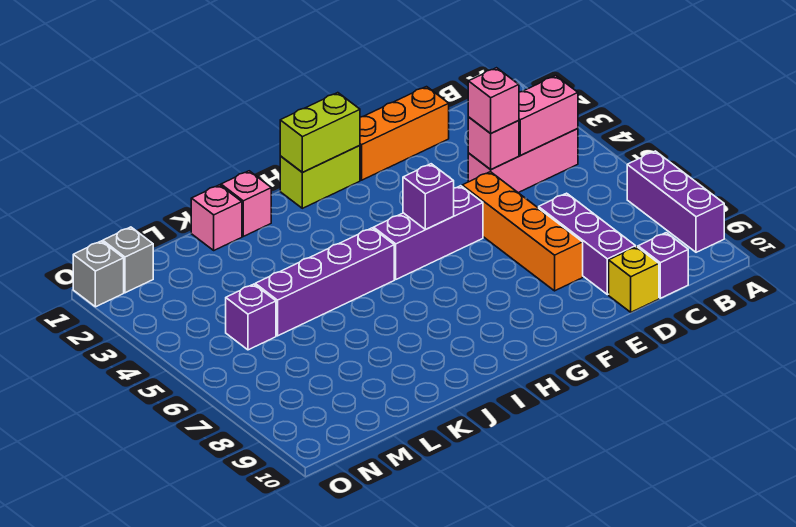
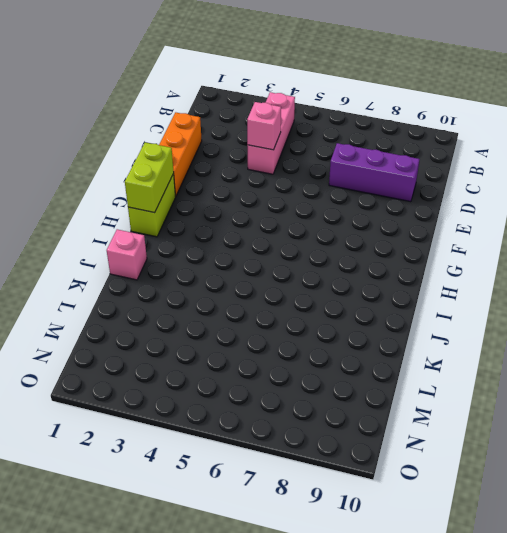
none -> purple brick A7:A9 level 1
none -> purple brick C10 level 1
none -> yellow brick D10 level 1

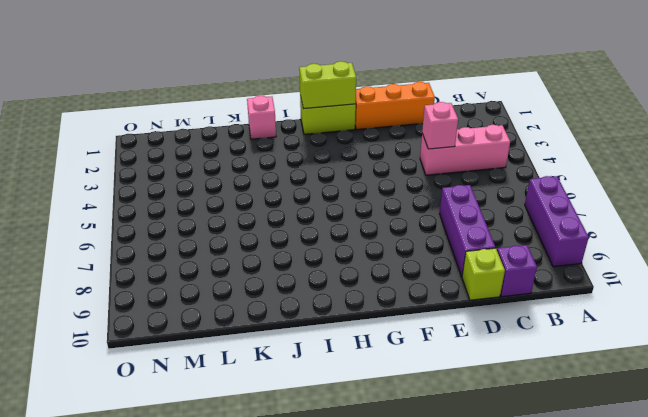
lime brick D10 level 1 -> yellow brick D10 level 1
none -> orange brick E5:E8 level 1
none -> purple brick F5:H5 level 1
none -> purple brick I5:L5 level 1

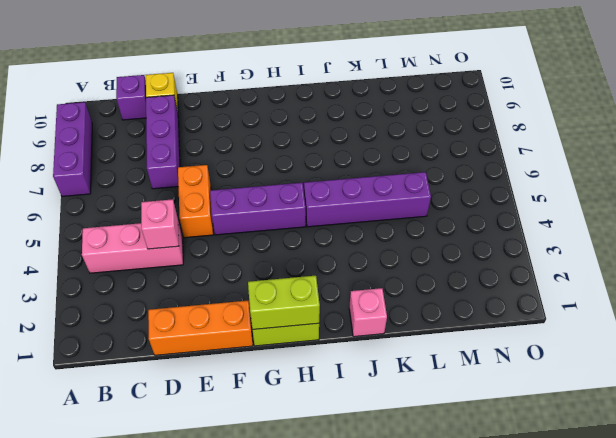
orange brick E5:E6 level 1 -> orange brick E5:E8 level 1
none -> pink brick K1 level 1
none -> purple brick M5 level 1
none -> grey brick N1 level 1

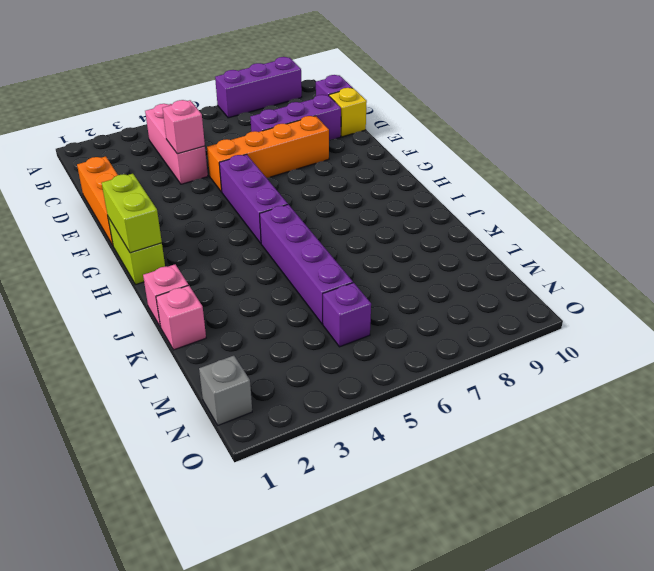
none -> grey brick O1 level 1
none -> pink brick B4:C4 level 2
none -> purple brick G5 level 2

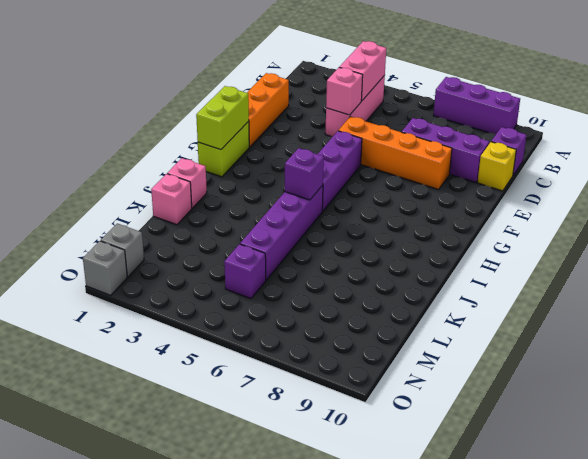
purple brick I5 level 2 -> purple brick G5 level 2
none -> pink brick D4 level 3

